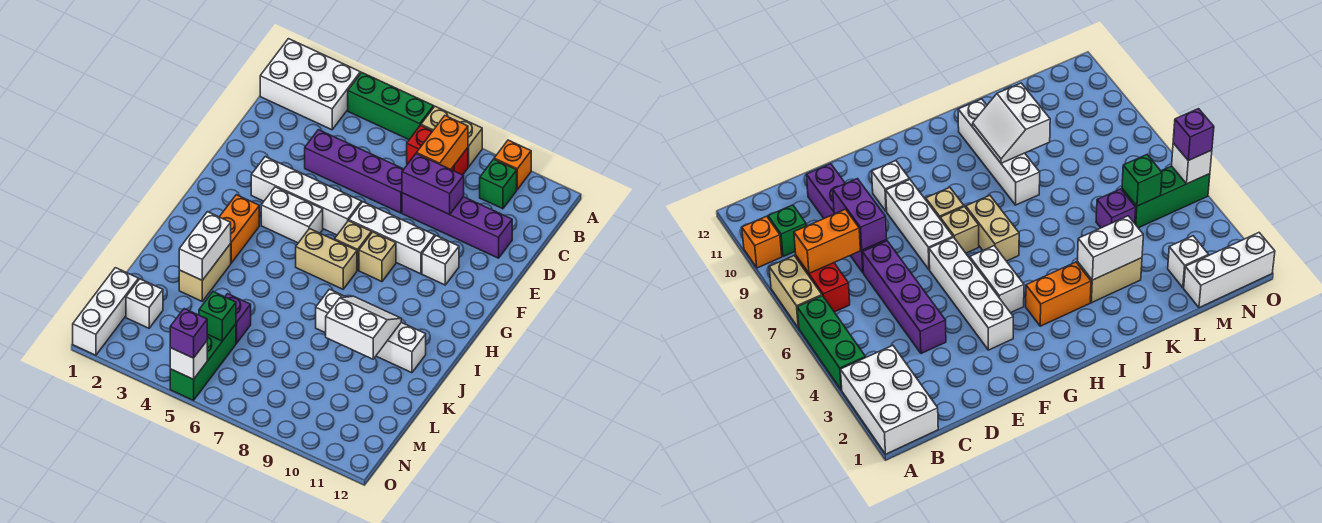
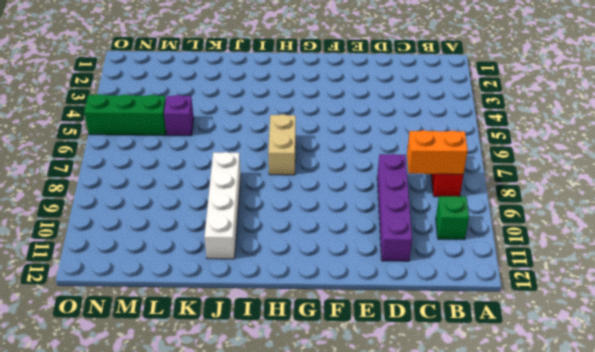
none -> white brick A1:B3 level 1
none -> green brick A4:A6 level 1
none -> tan brick A7:A8 level 1

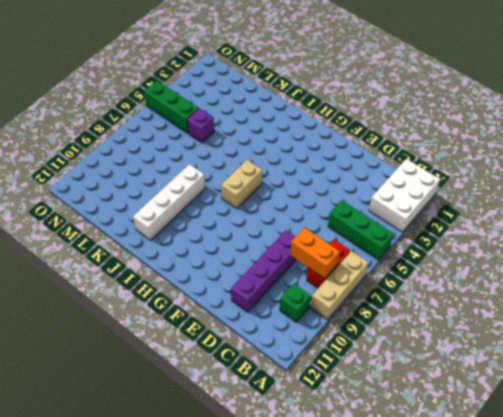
green brick A5:C5 level 1 -> green brick A4:A6 level 1
tan brick A7:A9 level 1 -> tan brick A7:A8 level 1
none -> orange brick A10 level 1
none -> purple brick D4:D7 level 1
none -> white brick F3:F6 level 1

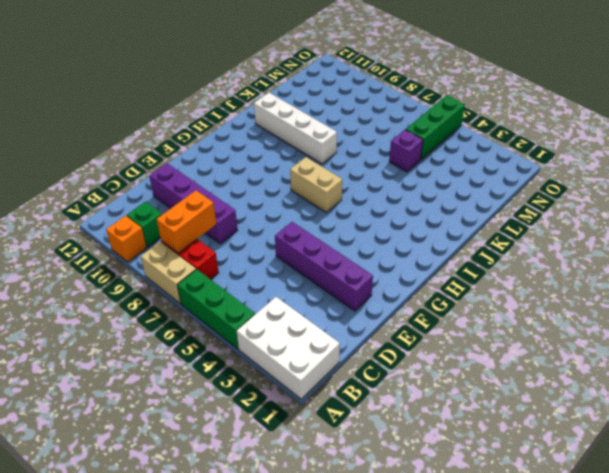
purple brick E2:E5 level 1 -> purple brick D4:D7 level 1
none -> white brick F3:F6 level 1
none -> white brick F7:F9 level 1
none -> white brick F10 level 1

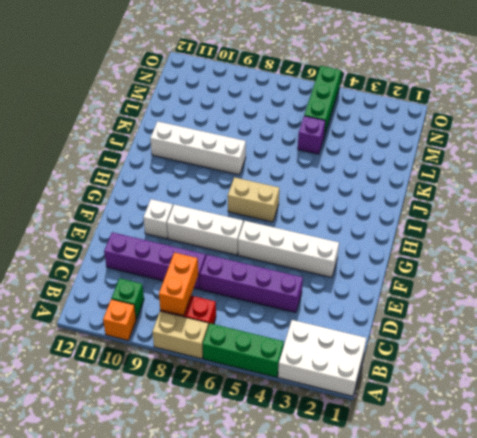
none -> white brick G4:G5 level 1
none -> tan brick G7 level 1
none -> tan brick G8 level 1

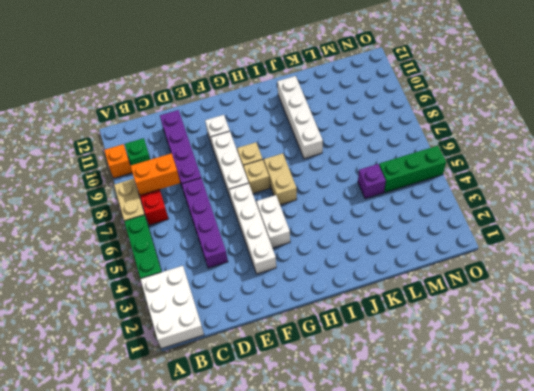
none -> orange brick H3:I3 level 1
none -> tan brick J3:K3 level 1
none -> white brick M1:O1 level 1

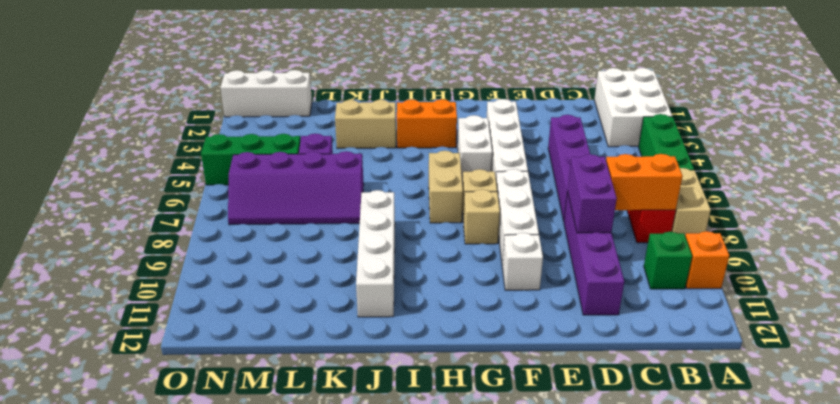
purple slope K6:N7 level 1 top 6 -> none
none -> white brick M2 level 1
none -> white brick J3:K3 level 2
none -> white slope J9:K10 level 2 top K

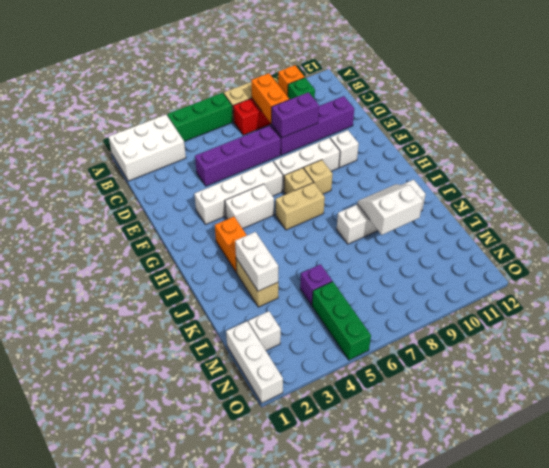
none -> green brick M5 level 2
none -> white brick O5 level 2
none -> purple brick O5 level 3

